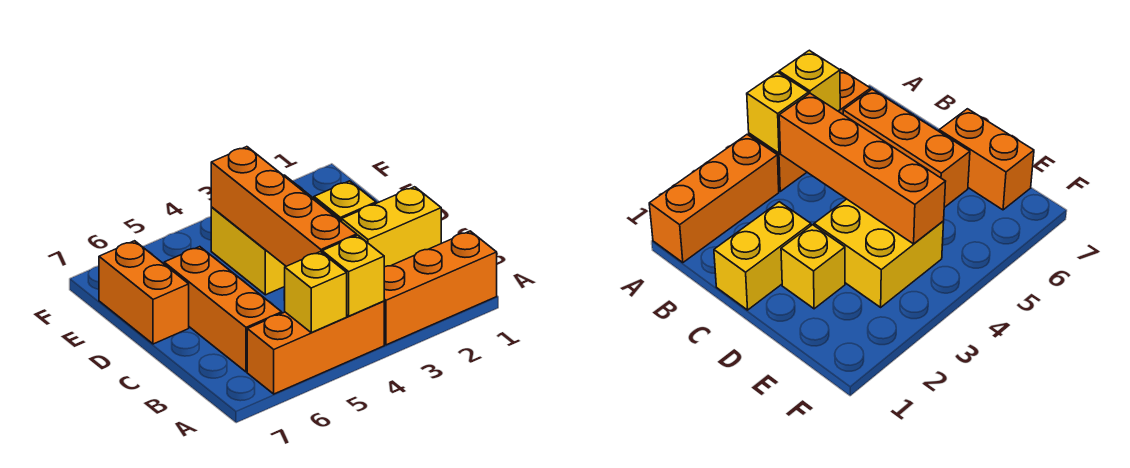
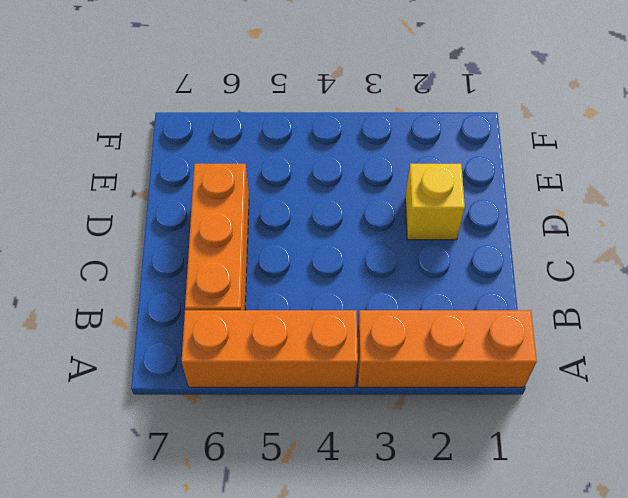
none -> yellow brick C1:C2 level 1
none -> yellow brick D3:E4 level 1

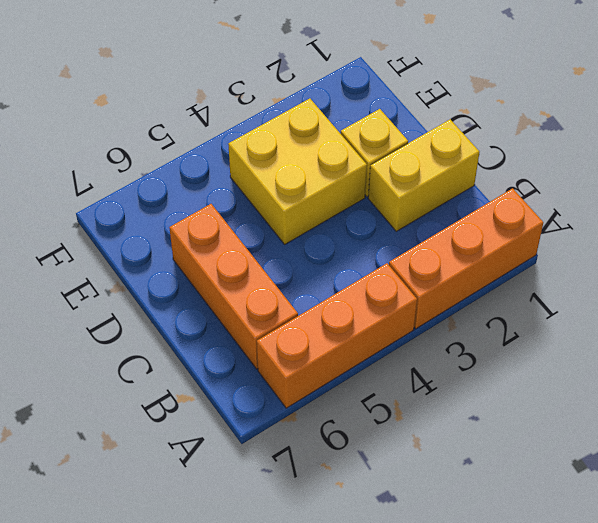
none -> orange brick D7:E7 level 1
none -> yellow brick A4 level 2

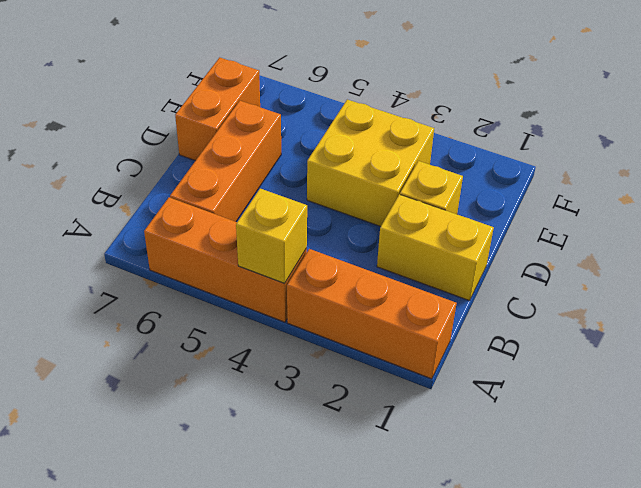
none -> yellow brick A5 level 2
none -> orange brick B4:E4 level 2

